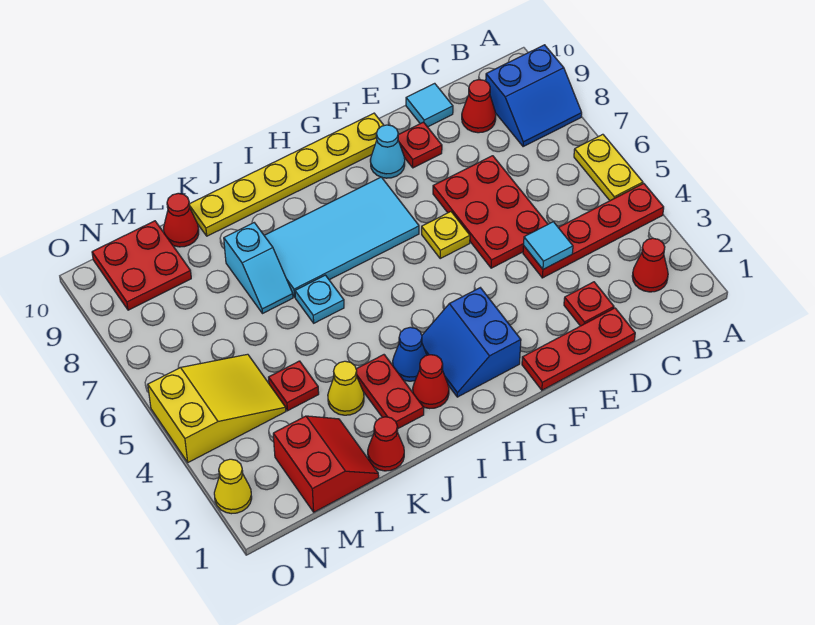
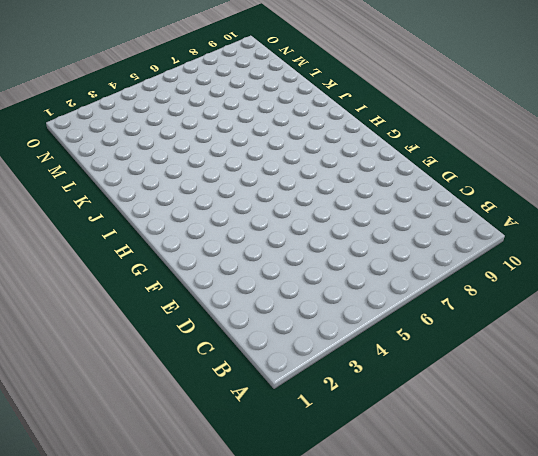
none -> red plate A4:D4 level 1
none -> yellow plate A5:A6 level 1
none -> blue slope A8:B9 level 1 top 9

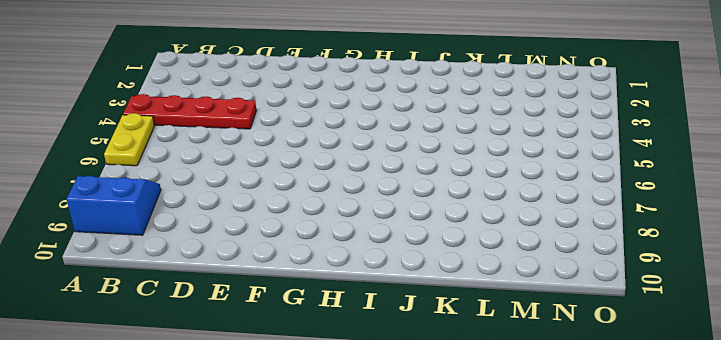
none -> red cone B2 level 1
none -> red cone C9 level 1
none -> red plate D1:F1 level 1

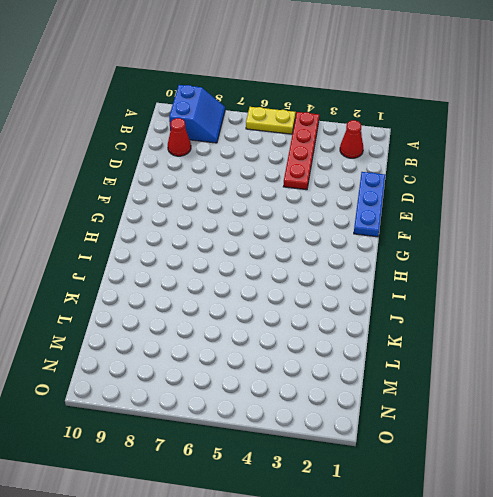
blue plate D1:F1 level 1 -> red plate D1:F1 level 1
none -> red plate D2 level 1
none -> red plate D5:E7 level 1
none -> cyan tile D10 level 1

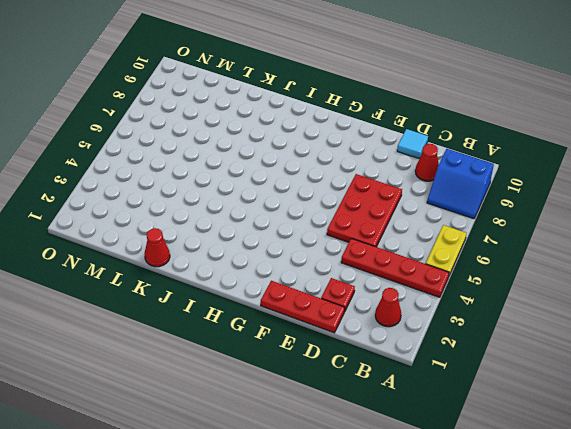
none -> red plate E9 level 1
none -> yellow plate F6 level 1
none -> cyan cone F9 level 1

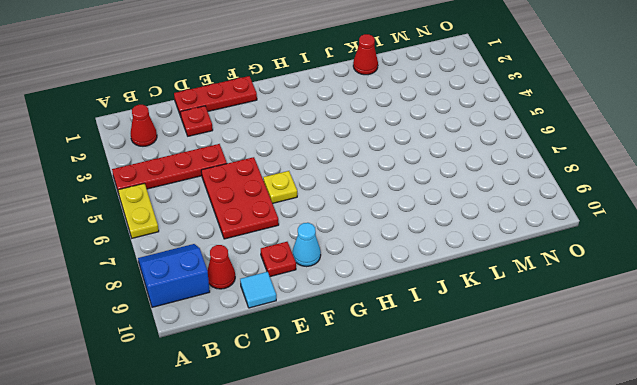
none -> yellow plate F10:K10 level 1
none -> blue slope G2:H3 level 1 top G
none -> cyan tile G7:J8 level 1

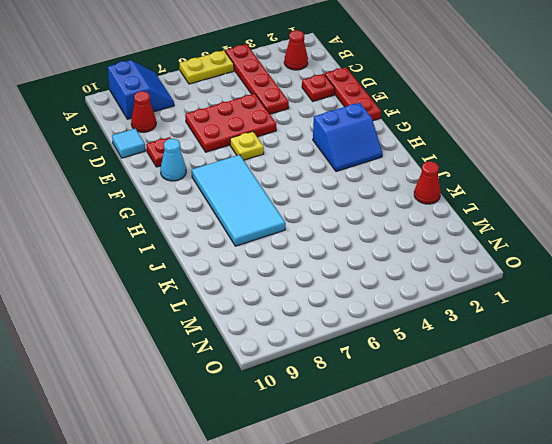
none -> yellow plate F10:K10 level 1
none -> red cone I2 level 1
none -> blue cone I3 level 1

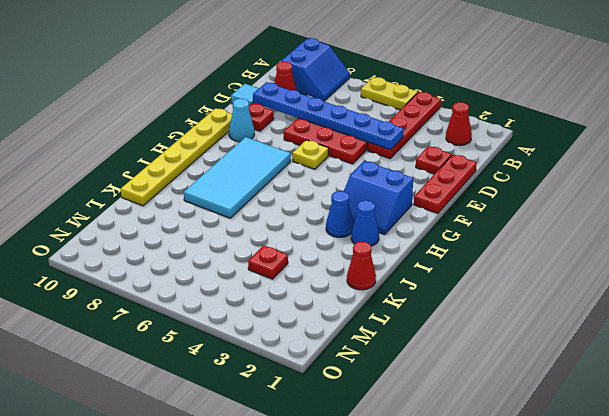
blue plate D4:D9 level 2 -> cyan tile D4 level 2
blue cone I2 level 1 -> red cone I2 level 1
none -> red plate J2:J3 level 1
none -> cyan plate J6 level 1
none -> yellow cone K3 level 1

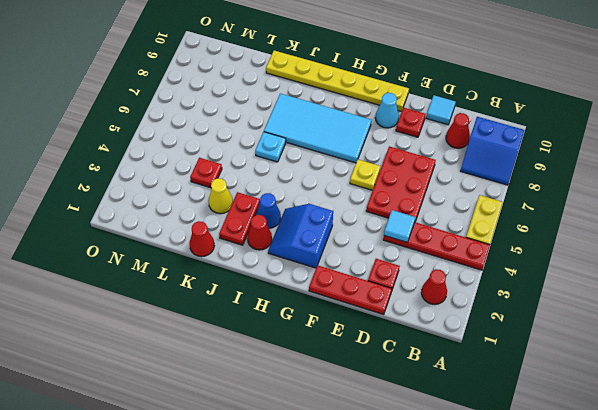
none -> cyan slope K7:K8 level 1 top 8
none -> red slope L1:M2 level 1 top M
none -> red cone L10 level 1

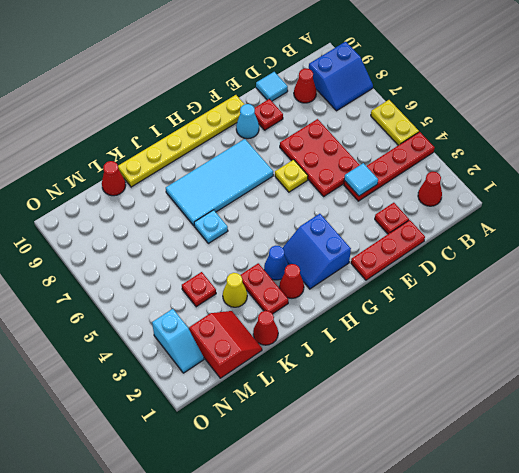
cyan slope N2:N3 level 1 top 3 -> cyan slope K7:K8 level 1 top 8
none -> yellow slope M4:O5 level 1 top O
none -> red plate M9:N10 level 1
none -> yellow cone O2 level 1

